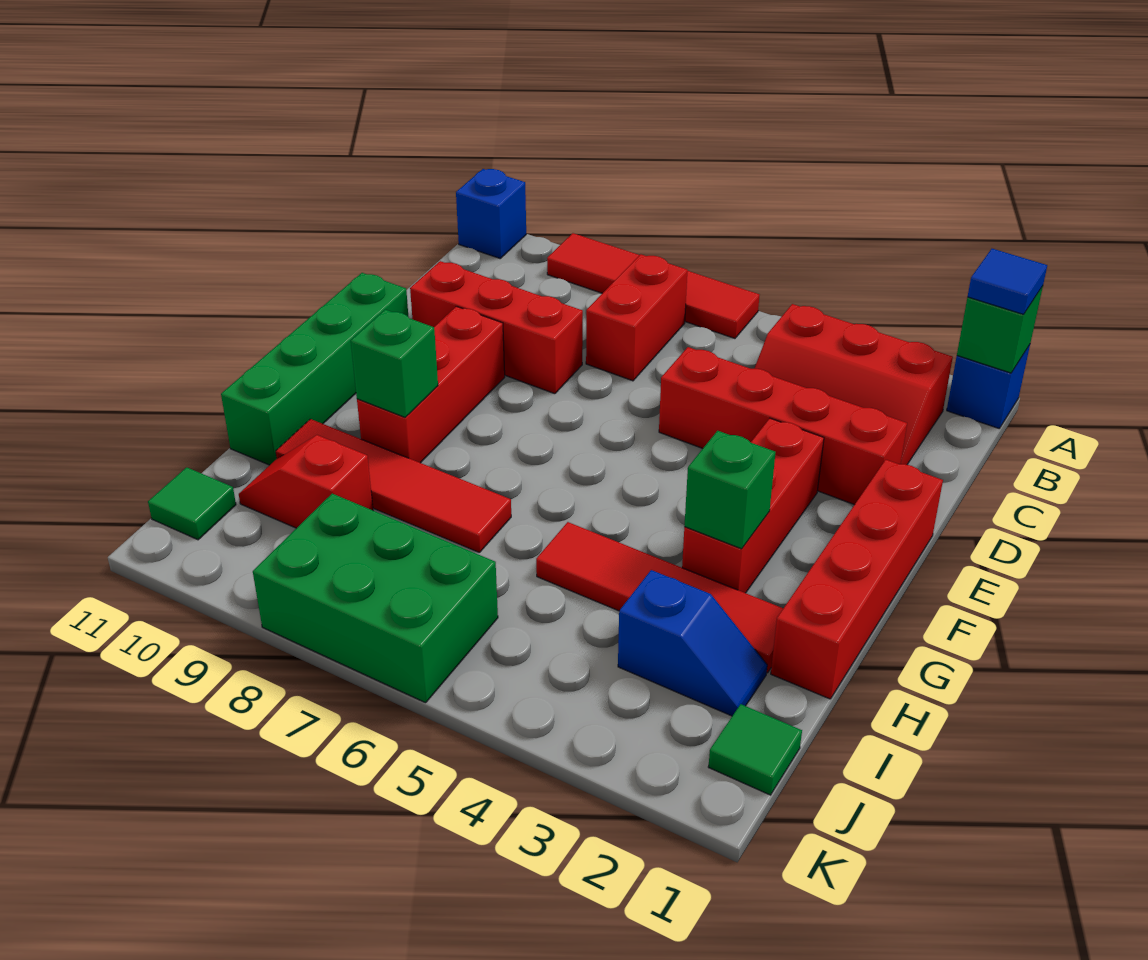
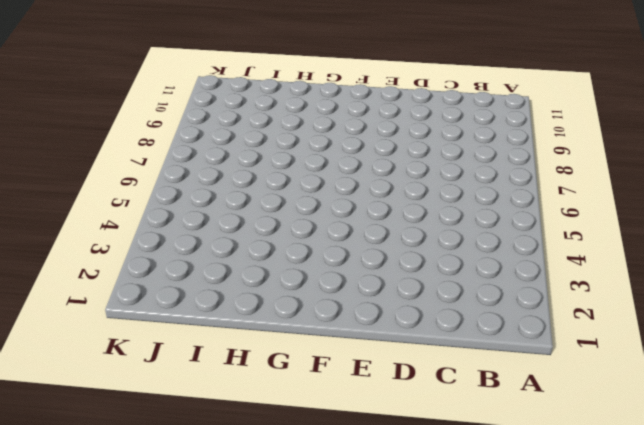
none -> blue brick A1 level 1
none -> red tile A6:A9 level 1
none -> blue brick A11 level 1

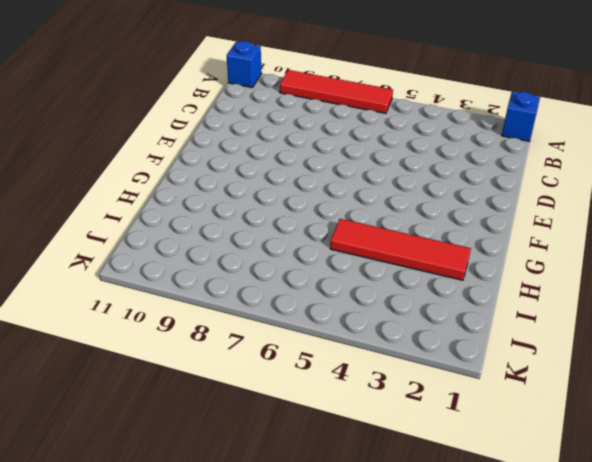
none -> red slope B2:C4 level 1 top B
none -> red brick B7:C7 level 1
none -> red brick D2:D5 level 1

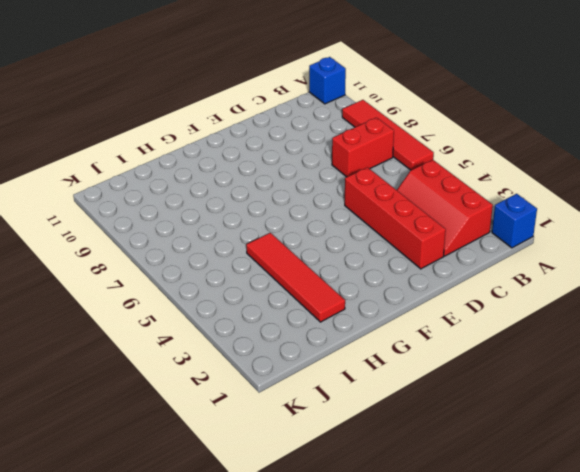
none -> red brick D8:D10 level 1
none -> red brick E1:H1 level 1
none -> red brick E3:G3 level 1

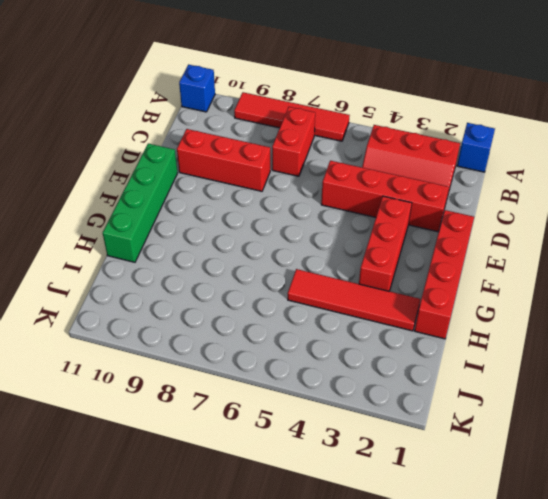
none -> red brick E9:G9 level 1
none -> red tile H7:H10 level 1
none -> blue slope I2:I3 level 1 top 3

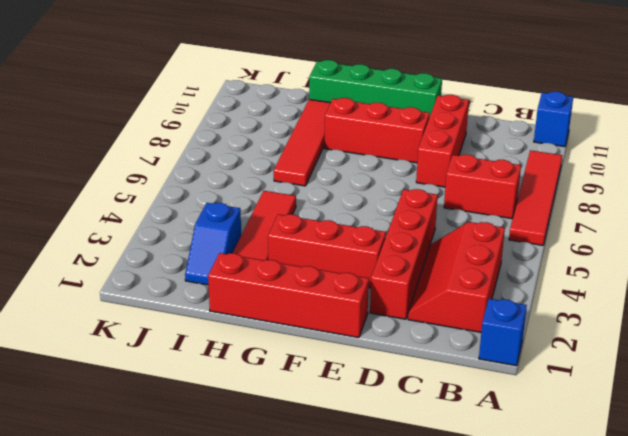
none -> red slope I9:I10 level 1 top 9
none -> green tile J1 level 1
none -> green brick J6:K8 level 1

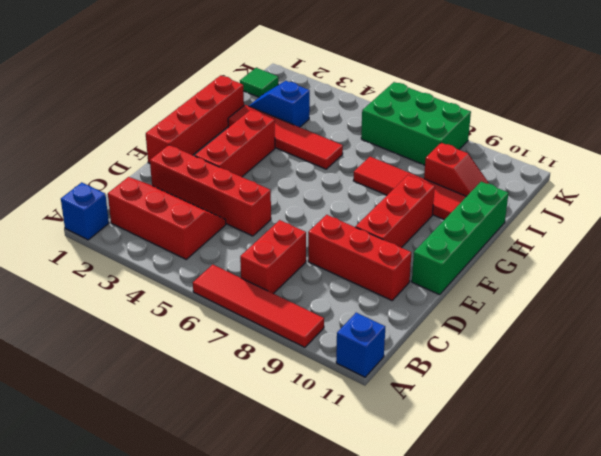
none -> green tile J11 level 1
none -> green brick A1 level 2
none -> green brick G3 level 2

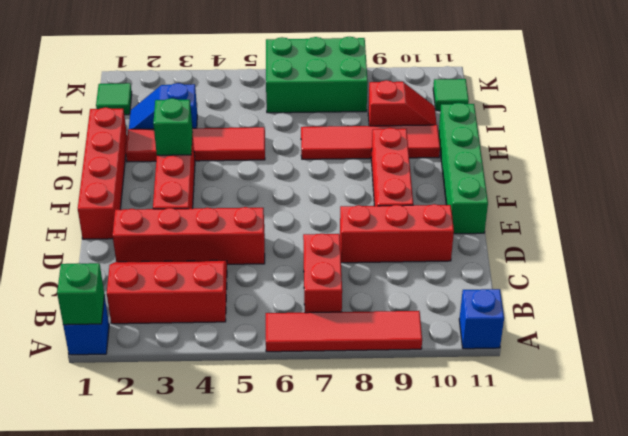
none -> green brick G9 level 2
none -> blue tile A1 level 3

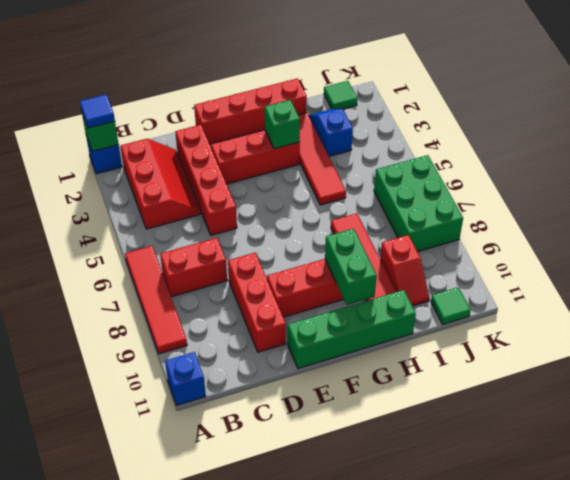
green brick G9:G10 level 2 -> green brick G9 level 2

